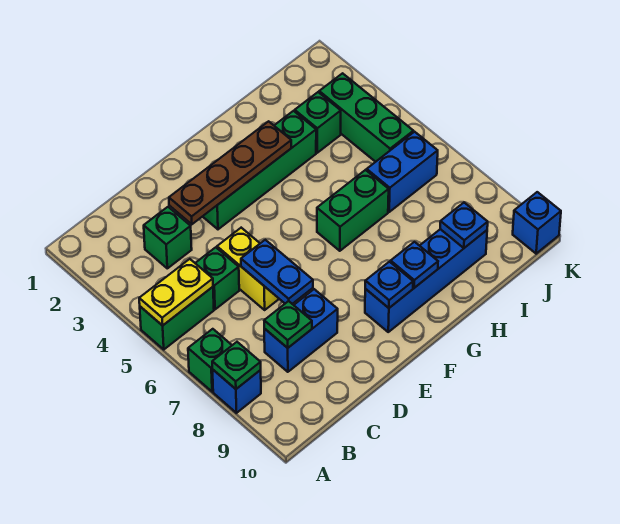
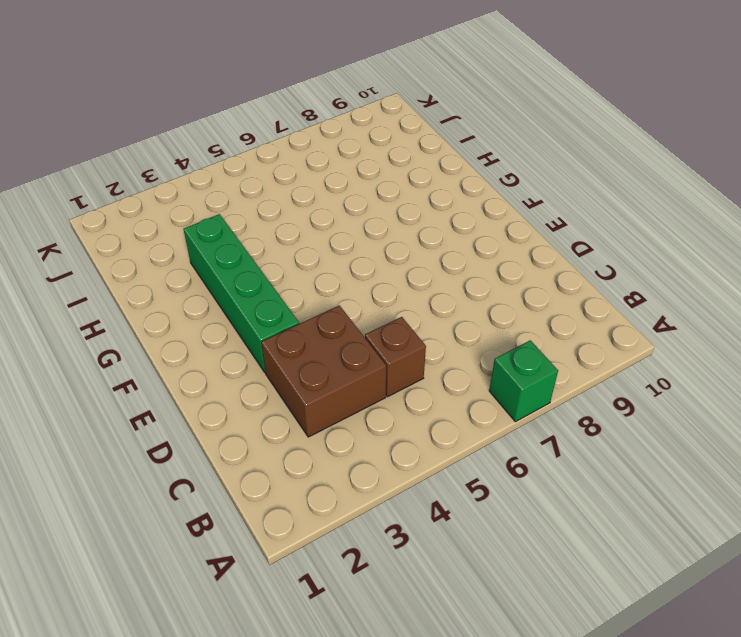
brown brick C3:D4 level 1 -> green brick C3 level 1
brown brick C5 level 1 -> green brick C5 level 1
none -> green brick A5:B5 level 1
none -> blue brick A8 level 1
none -> blue brick C8:D8 level 1

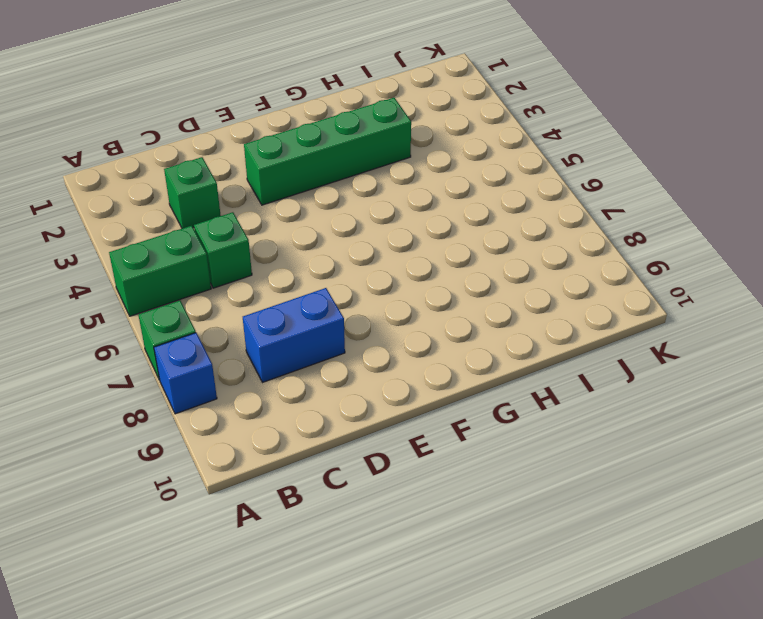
none -> yellow brick D5:D6 level 1
none -> blue brick F9:I9 level 1
none -> green brick G6:H6 level 1

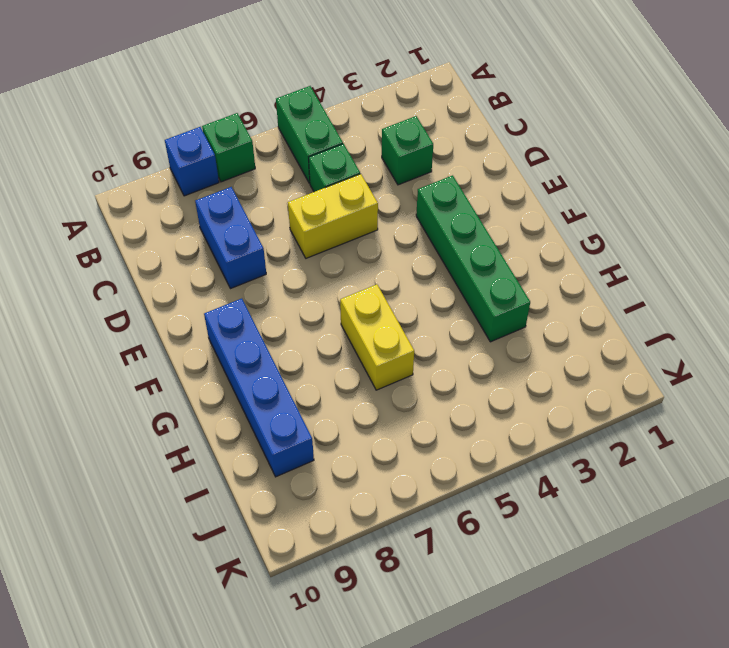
yellow brick G6:H6 level 1 -> green brick G6:H6 level 1
none -> green brick I3 level 1
none -> blue brick I6:J6 level 1
none -> green brick J3:J5 level 1

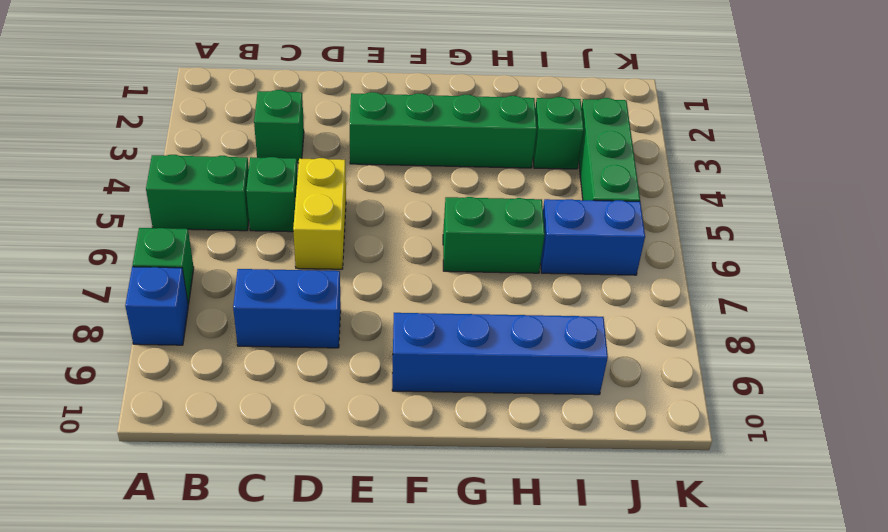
none -> blue brick K10 level 1
none -> yellow plate A5:B5 level 2
none -> green plate A8 level 2

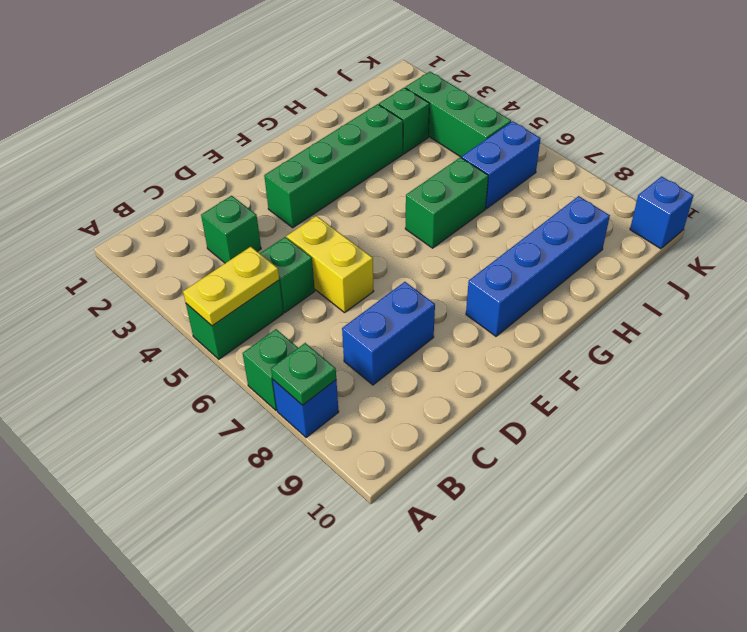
none -> green plate C8 level 2
none -> brown plate D3:G3 level 2
none -> blue plate D6:D7 level 2

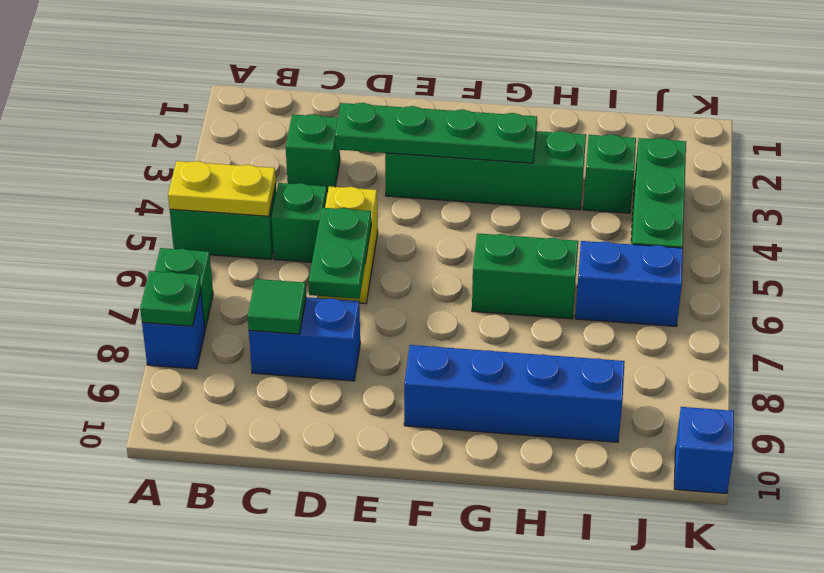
green tile C8 level 2 -> green plate C8 level 2
green plate D3:G3 level 2 -> brown plate D3:G3 level 2
green plate D6:D7 level 2 -> blue plate D6:D7 level 2
none -> blue plate F9 level 2
none -> blue plate G9 level 2
none -> blue plate I9 level 2

